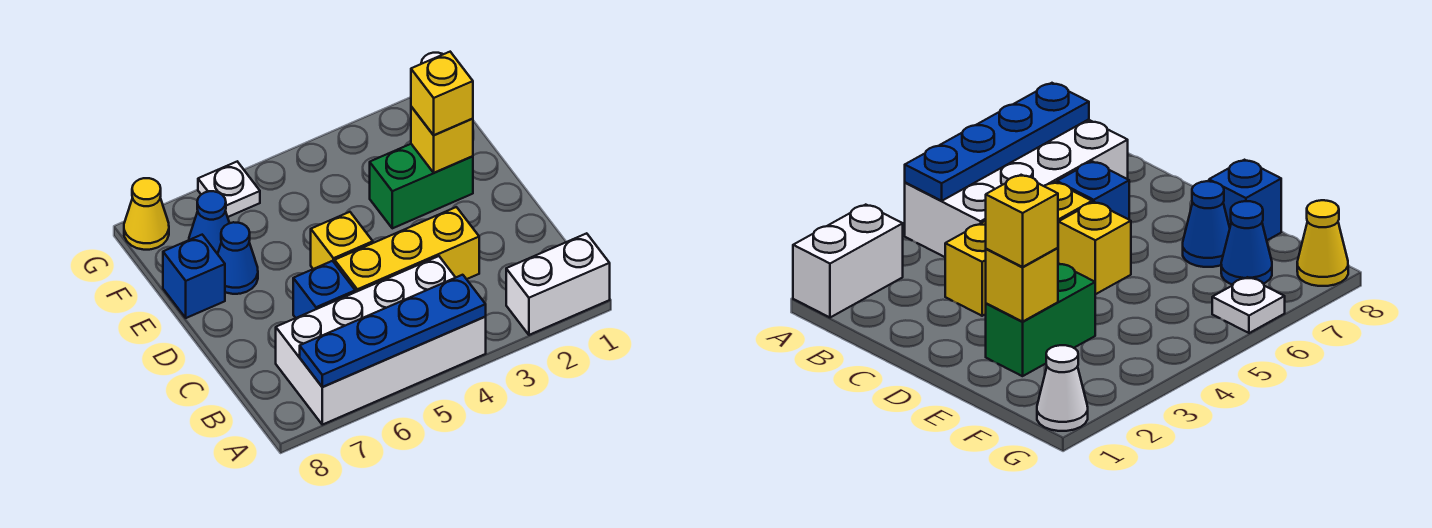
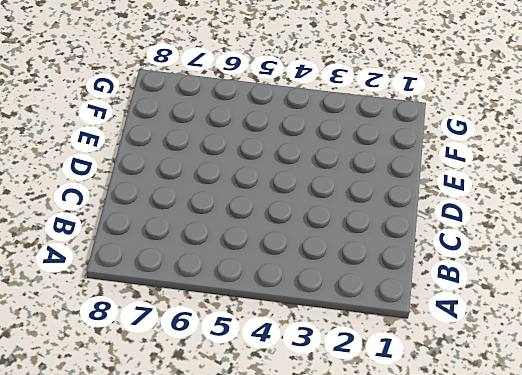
none -> white brick A1:A2 level 1
none -> white brick A4:B7 level 1
none -> yellow brick C3:C5 level 1

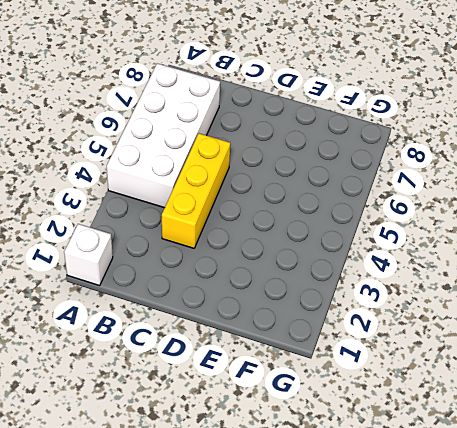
white brick A1 level 1 -> white brick A1:A2 level 1
none -> blue brick C6 level 1
none -> yellow brick D5 level 1
none -> green brick E2:E3 level 1

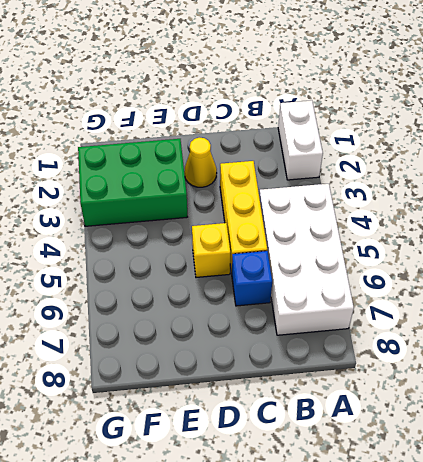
yellow cone D2 level 1 -> yellow cone G8 level 1
green brick E2:G3 level 1 -> green brick E2:E3 level 1
none -> blue cone E7 level 1
none -> blue brick E8 level 1
none -> blue cone F7 level 1

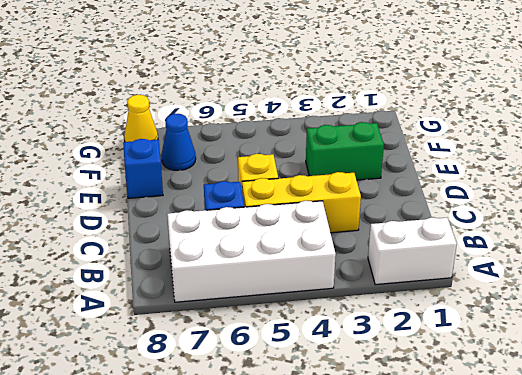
none -> blue cone E7 level 1
none -> white cone G1 level 1
none -> white plate G6 level 1

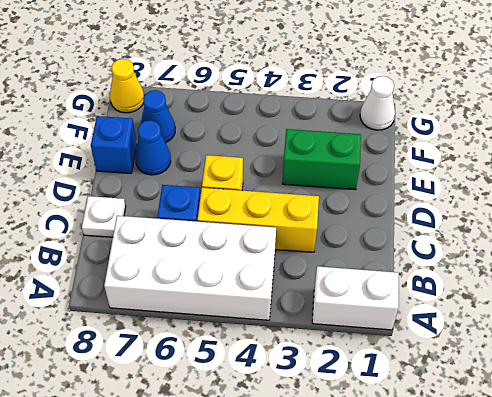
white plate C8 level 1 -> white plate G6 level 1
none -> blue plate A4:A7 level 2
none -> yellow brick E2 level 2
none -> yellow brick E2 level 3

